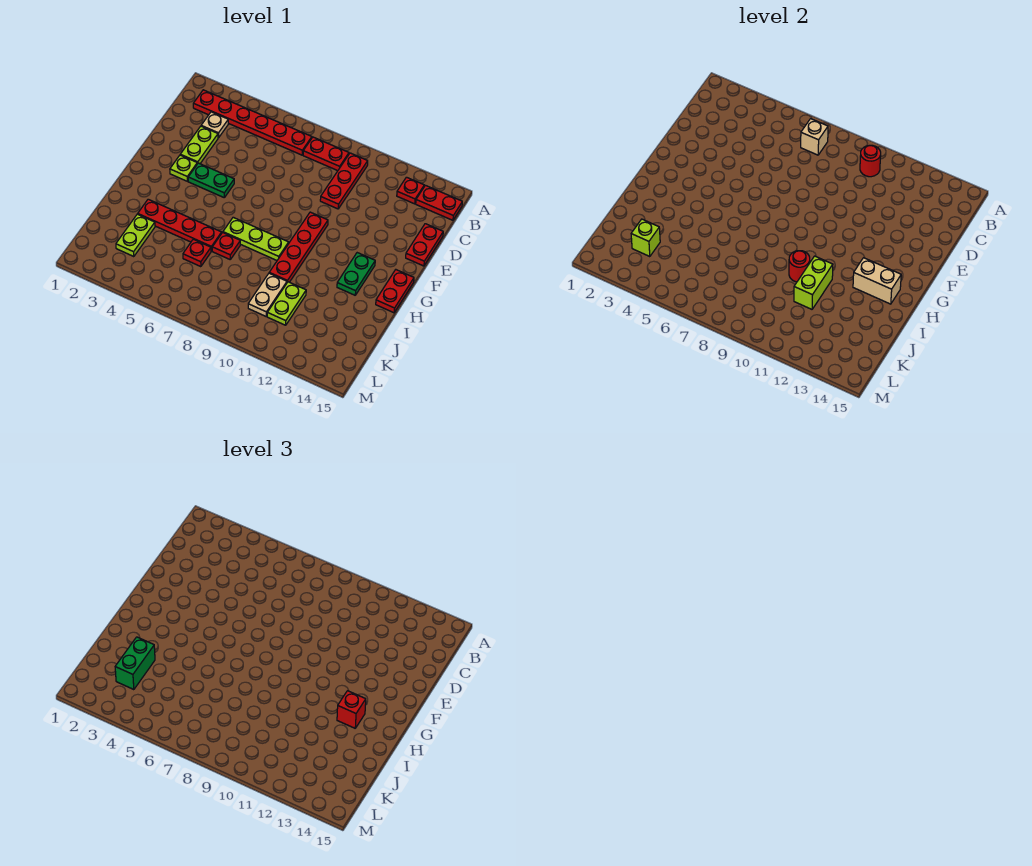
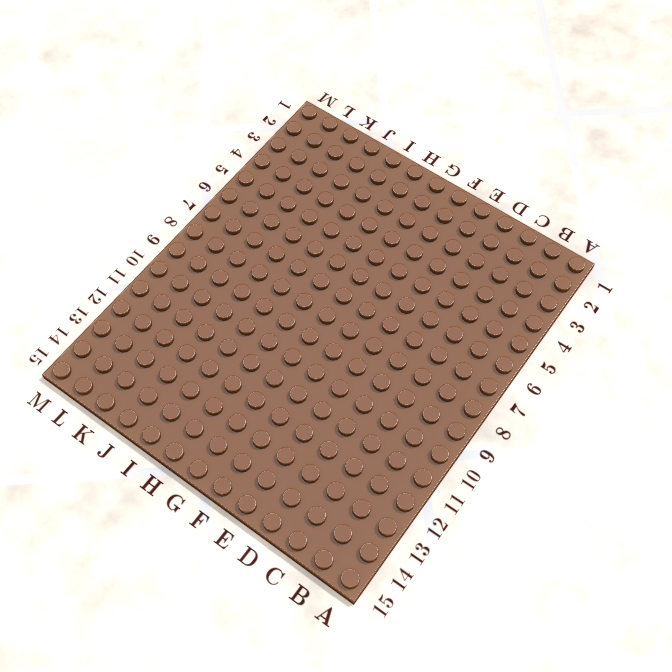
none -> red plate B2:B7 level 1
none -> red plate B8:B9 level 1
none -> red plate B10:D10 level 1

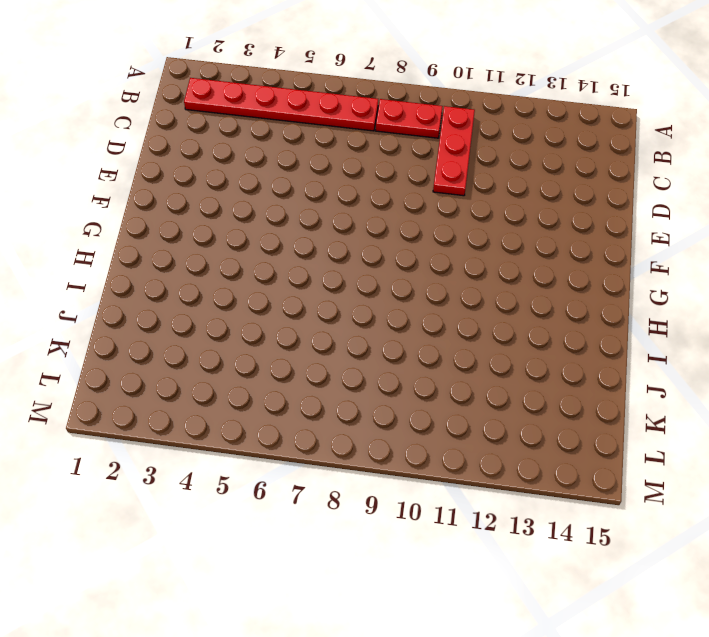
none -> red plate B13 level 1
none -> red plate B14:B15 level 1
none -> tan plate C3 level 1

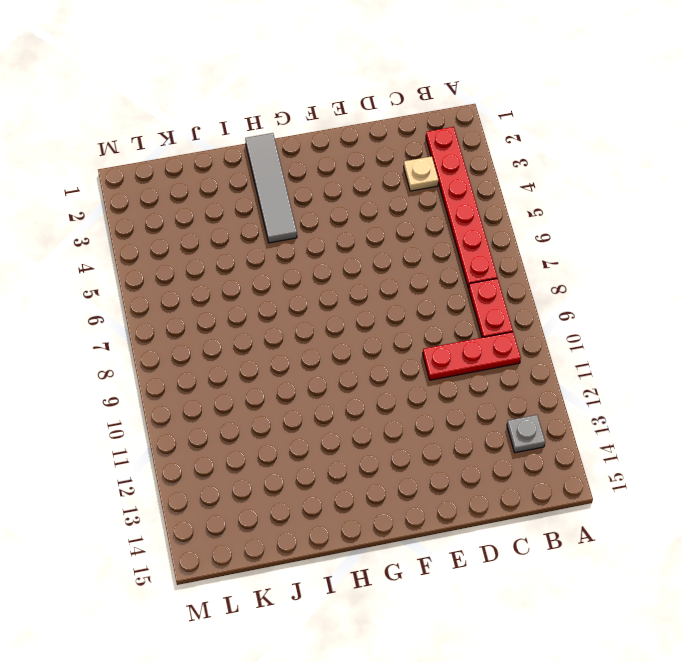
grey plate B13 level 1 -> red plate B13 level 1
grey tile H1:H4 level 1 -> none
none -> red plate B14:B15 level 1
none -> lime plate D3:E3 level 1
none -> red plate D15:E15 level 1

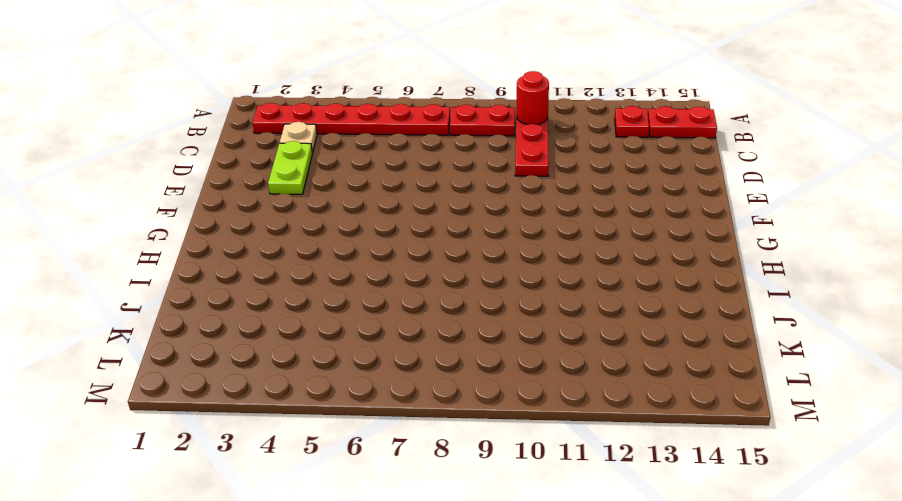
none -> red plate D15:E15 level 1
none -> lime plate F3 level 1
none -> green plate F4:F5 level 1

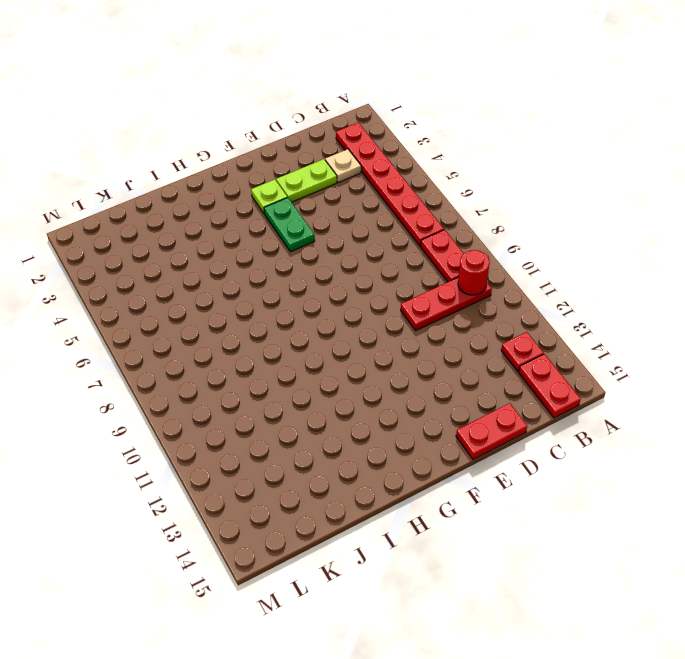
none -> red plate F10:I10 level 1
none -> green plate G13:H13 level 1
none -> red plate G15:H15 level 1

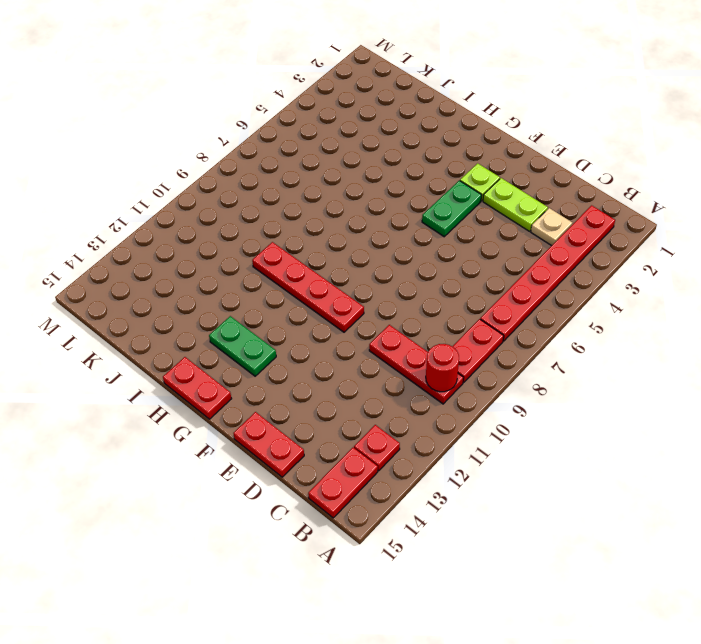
none -> lime plate H7:H9 level 1
none -> red plate I3:I6 level 1
none -> red plate I7 level 1

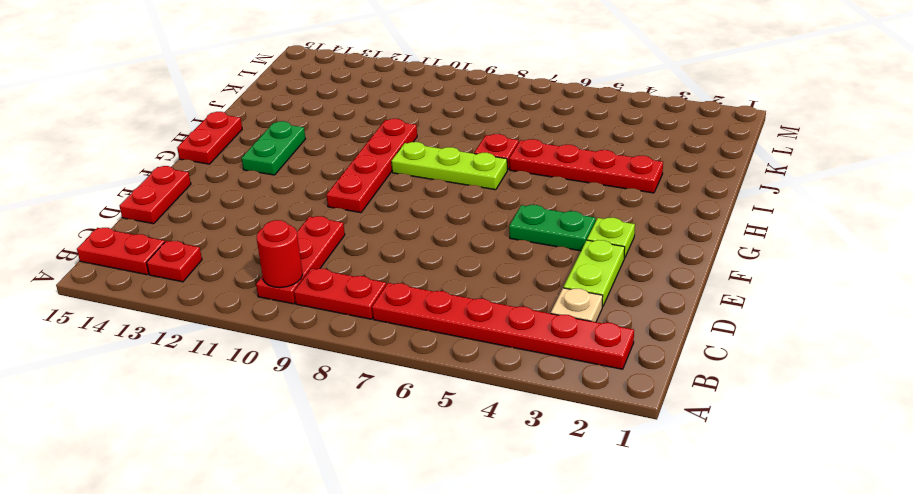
none -> lime plate J3:K3 level 1
none -> red plate J6 level 1
none -> tan plate J10:K10 level 1

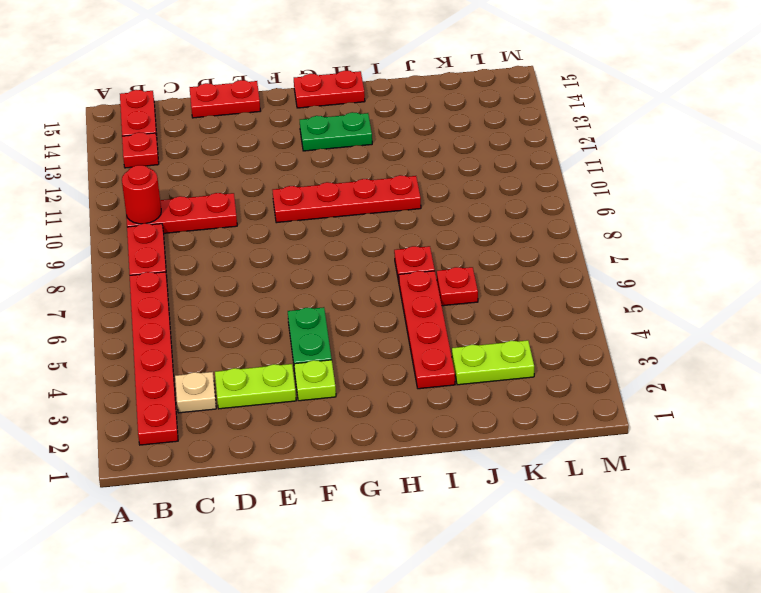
none -> lime plate H7:H9 level 1
none -> tan plate J10:K10 level 1
none -> lime plate J11:K11 level 1

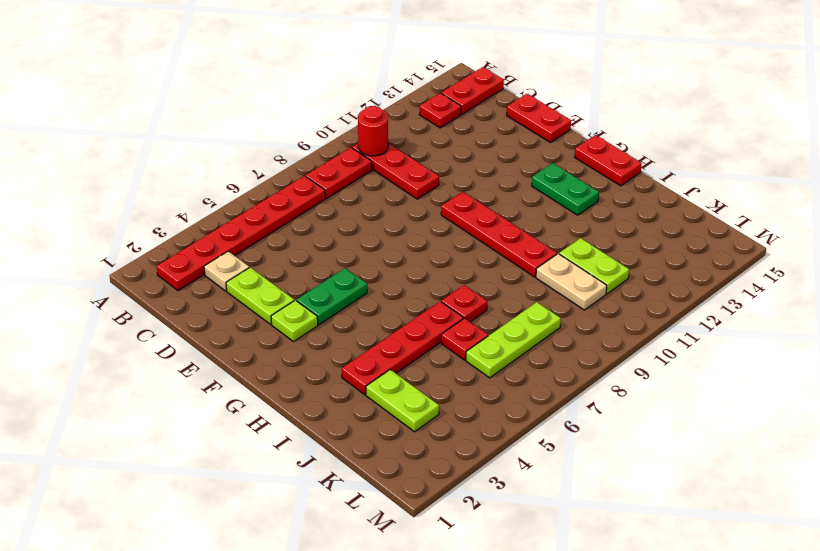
lime plate K6:K8 level 1 -> lime plate H7:H9 level 1
none -> tan brick B7 level 2
none -> tan brick H13:H14 level 2
none -> red round brick I10 level 2

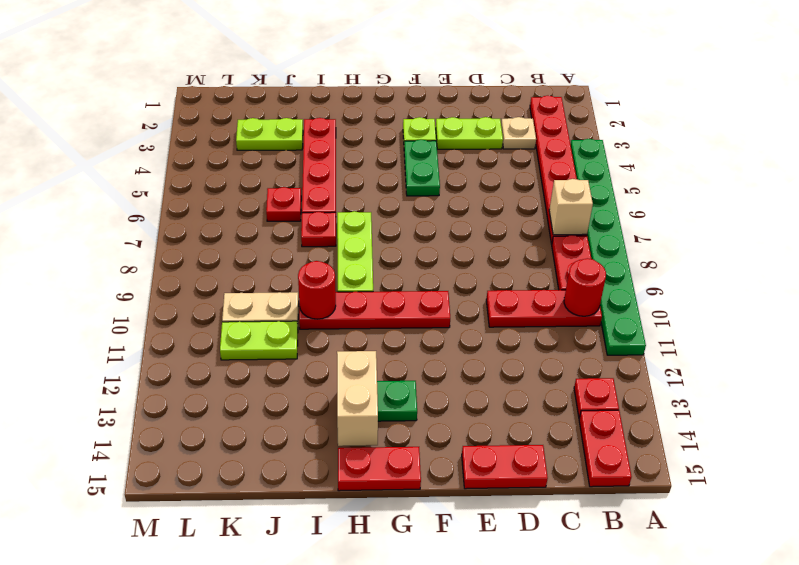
green plate A4:A11 level 1 -> none
none -> lime brick I11:J11 level 2
none -> lime brick K3 level 2
none -> red brick H13 level 3

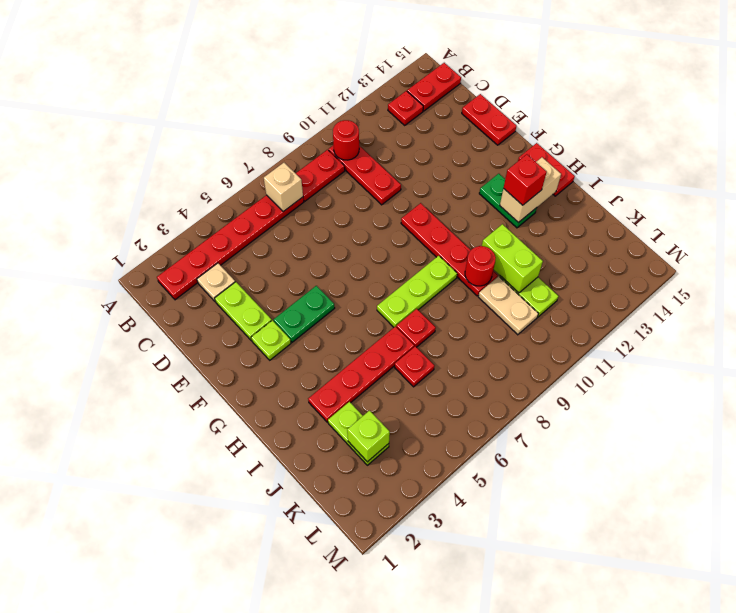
none -> green brick J3:K3 level 3

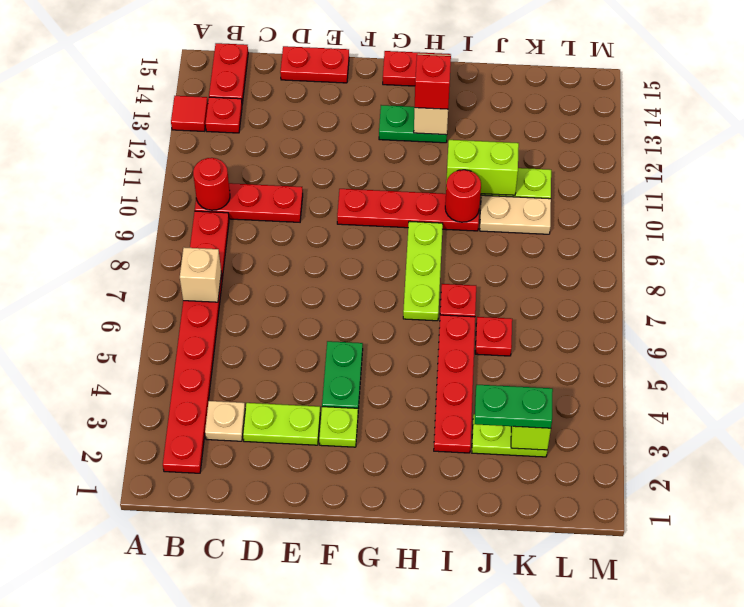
red tile A13 level 1 -> none
green plate J3:K3 level 3 -> green brick J3:K3 level 3

